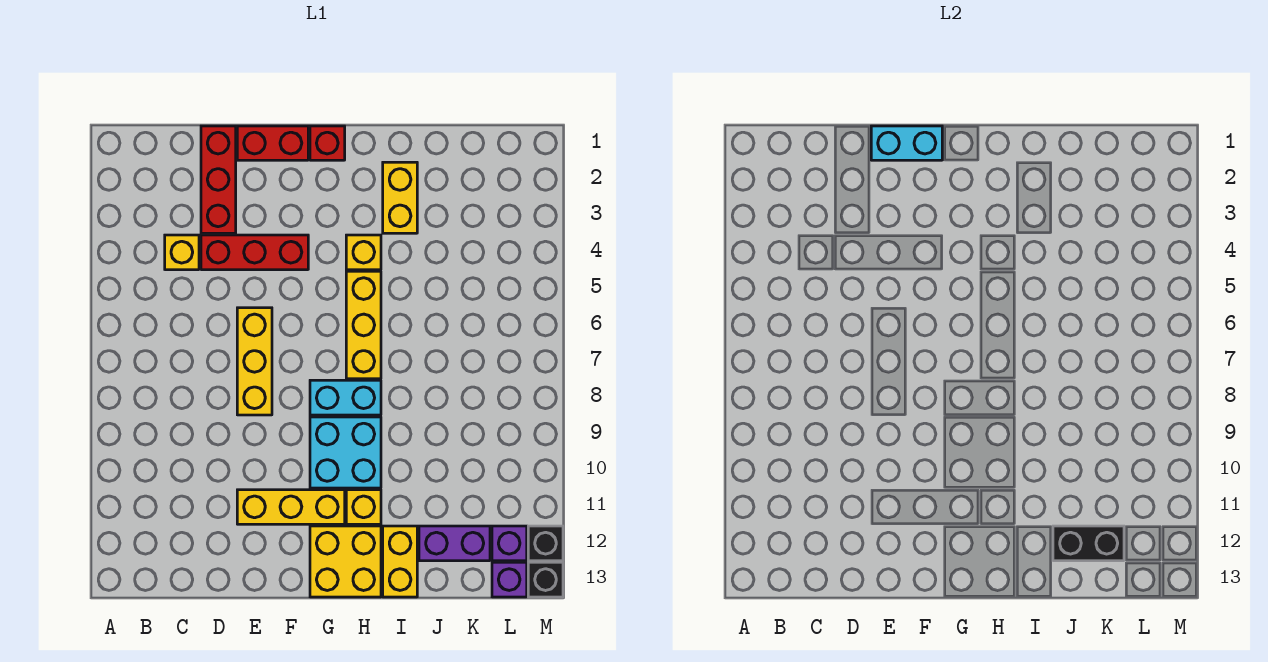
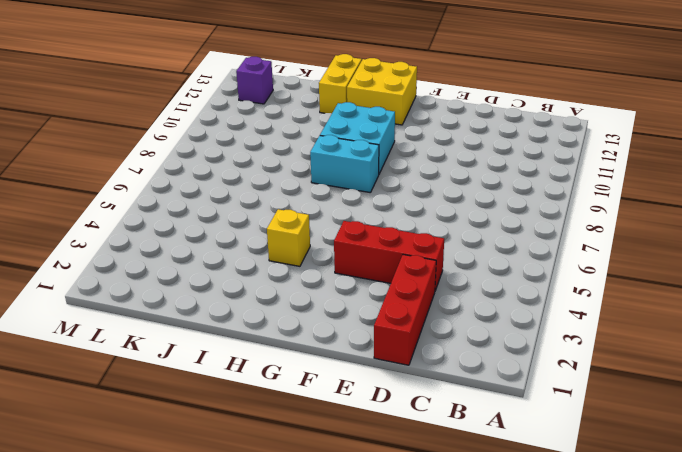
none -> yellow brick C4 level 1
none -> red brick E1:F1 level 1
none -> yellow brick E6:E8 level 1

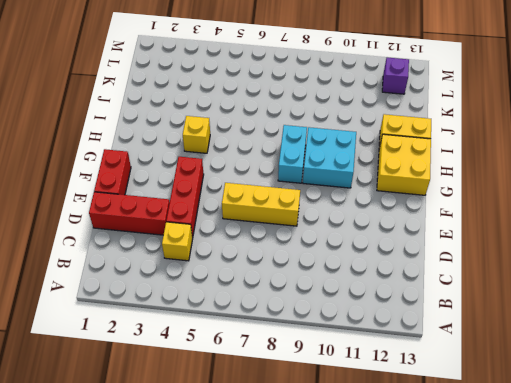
none -> yellow brick E11:G11 level 1
none -> red brick G1 level 1
none -> yellow brick H5:H7 level 1

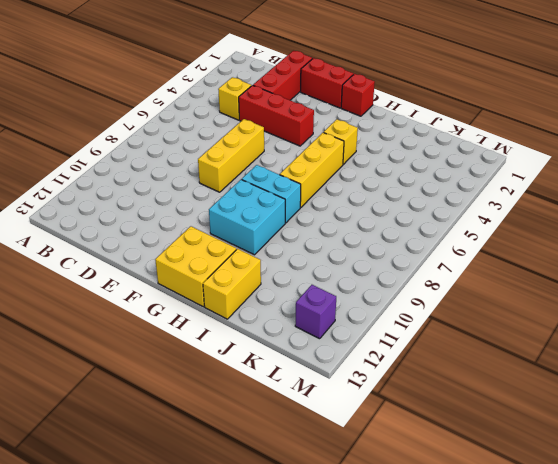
none -> yellow brick E11:G11 level 1
none -> yellow brick H11 level 1
none -> yellow brick I2:I3 level 1

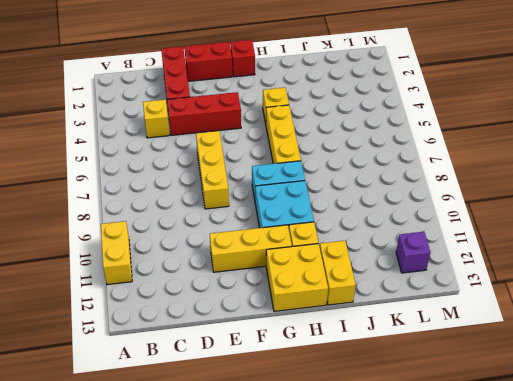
yellow brick A10:A11 level 1 -> yellow brick I2:I3 level 1
none -> purple brick J12:K12 level 1
none -> purple brick L13 level 1
none -> black brick M12 level 1

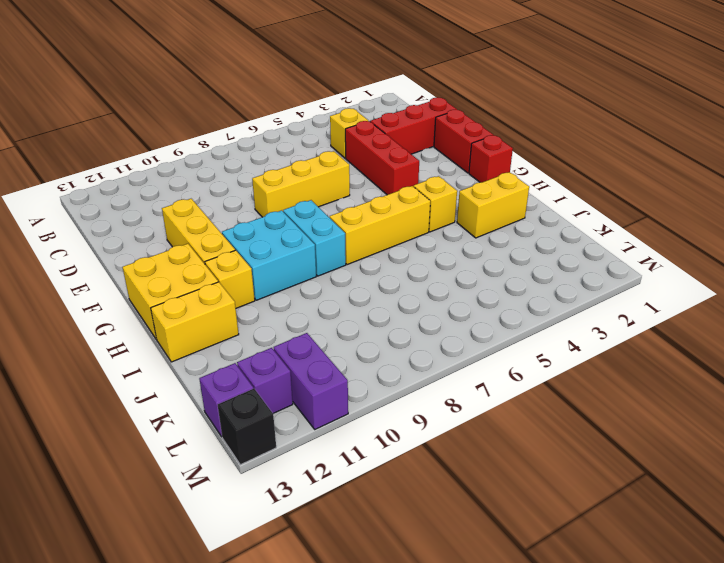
purple brick L11:M11 level 1 -> purple brick J12:K12 level 1
none -> black brick M12 level 1
none -> cyan brick E1:F1 level 2
none -> black brick J12:K12 level 2

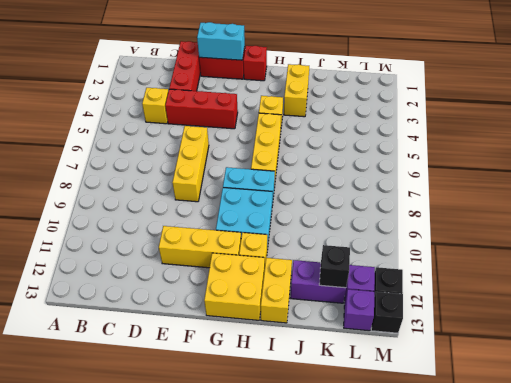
black brick K12 level 2 -> black brick J12:K12 level 2

